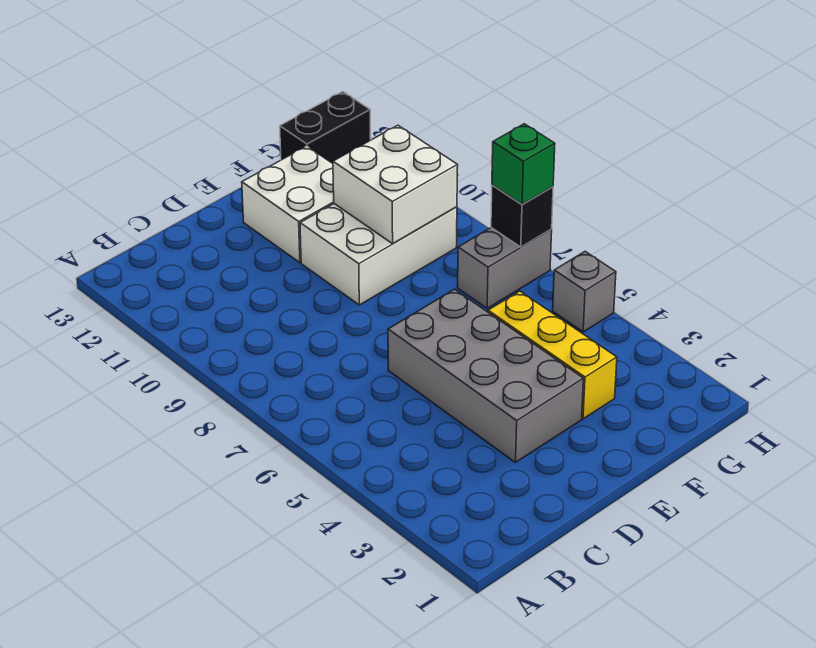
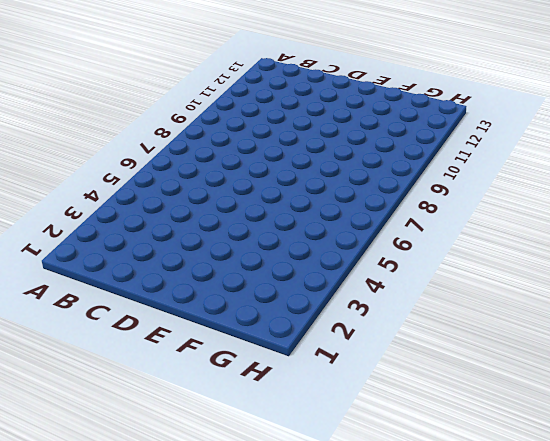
none -> grey brick D3:E6 level 1
none -> white brick E9:G10 level 1

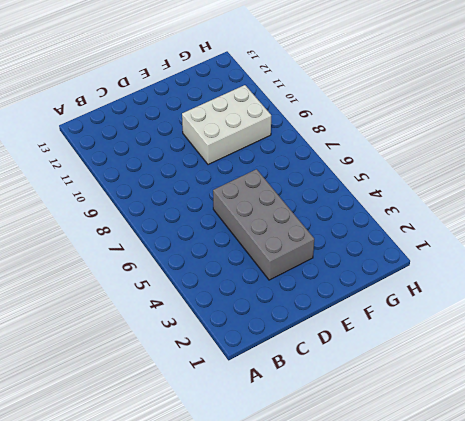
none -> white brick E11:F12 level 1
none -> yellow brick F3:F5 level 1

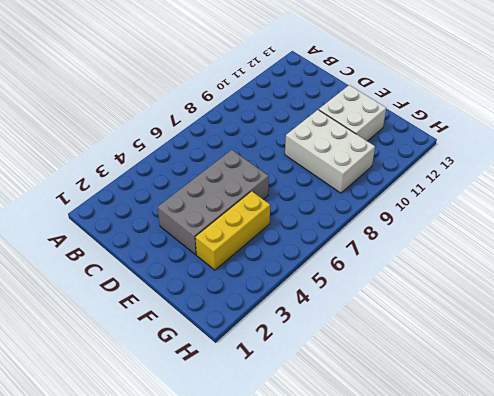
none -> grey brick G7:H7 level 1
none -> black brick G13:H13 level 1

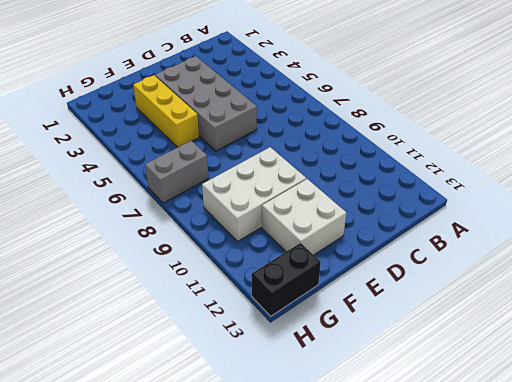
none -> grey brick H5 level 1
none -> white brick F9:G10 level 2

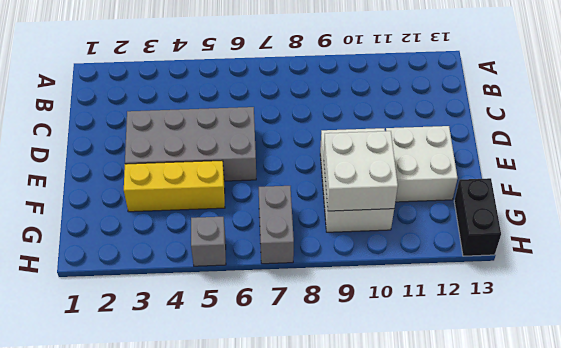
none -> black brick H7 level 2
none -> green brick H7 level 3

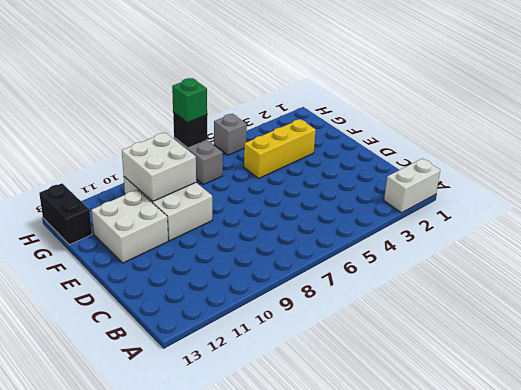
white brick A1:A2 level 1 -> none
none -> grey brick D3:E6 level 1

